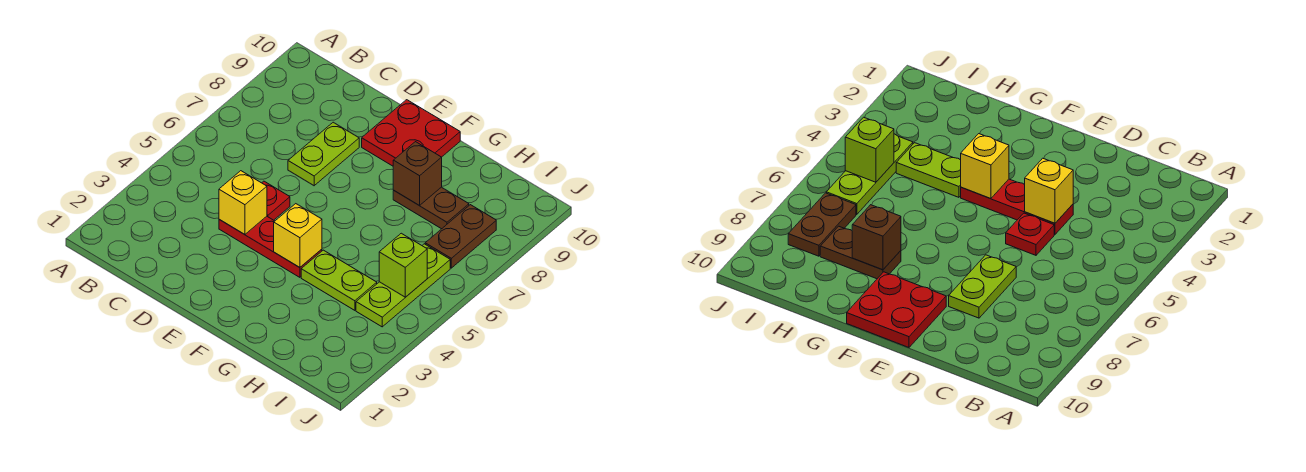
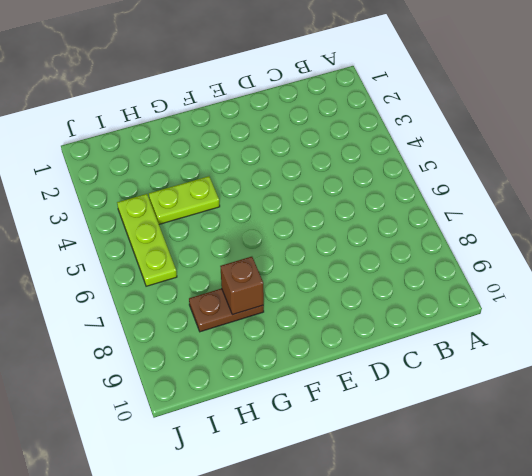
none -> red plate D4:F4 level 1
none -> red plate D5 level 1
none -> lime plate D7:D8 level 1

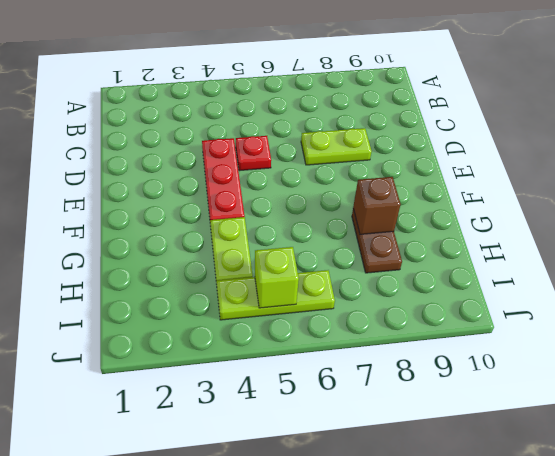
none -> red plate E9:F10 level 1
none -> brown plate I7:I8 level 1
none -> yellow brick D4 level 2

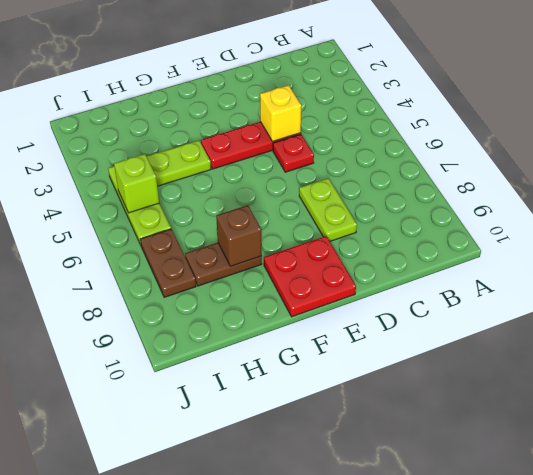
none -> yellow brick F4 level 2

